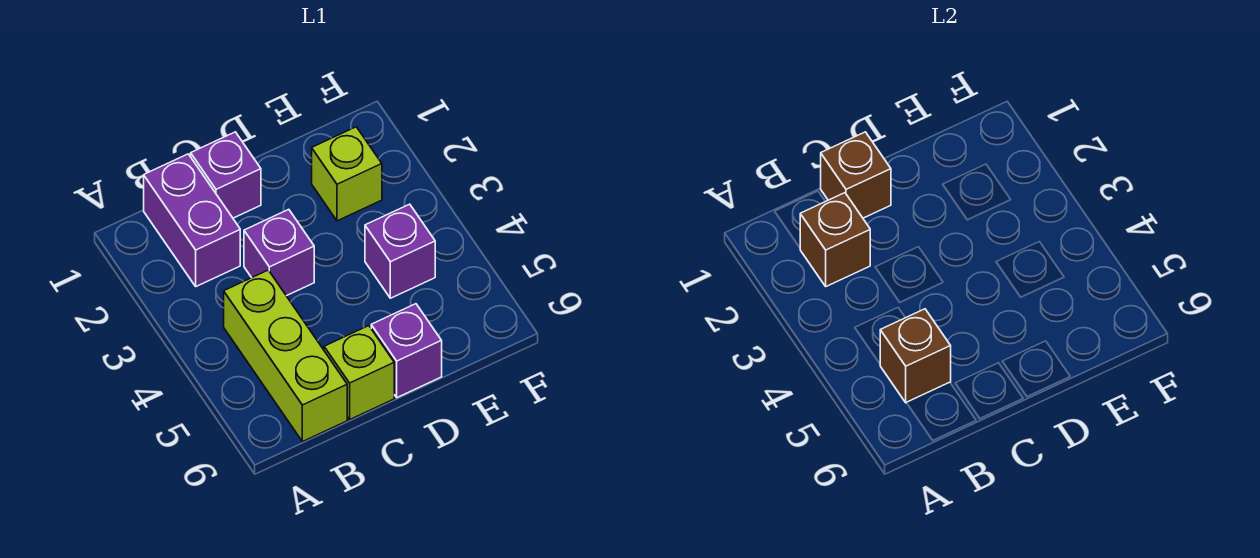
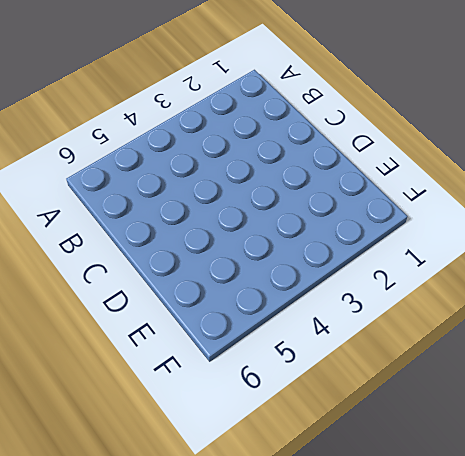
none -> purple brick B1:B2 level 1
none -> lime brick B4:B6 level 1

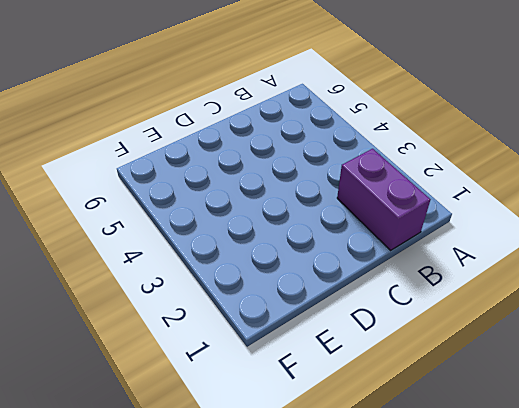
none -> lime brick B4:B6 level 1
none -> purple brick C1 level 1

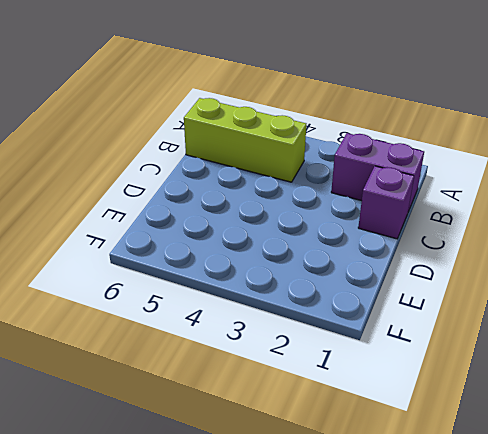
none -> purple brick C3 level 1
none -> lime brick C6 level 1

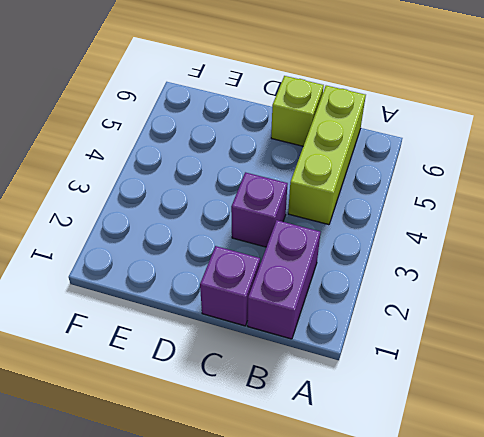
none -> purple brick D6 level 1
none -> lime brick E2 level 1

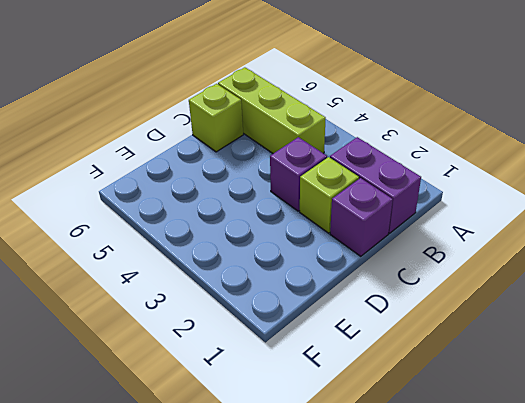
lime brick C2 level 1 -> lime brick E2 level 1
none -> purple brick D6 level 1
none -> purple brick E4 level 1

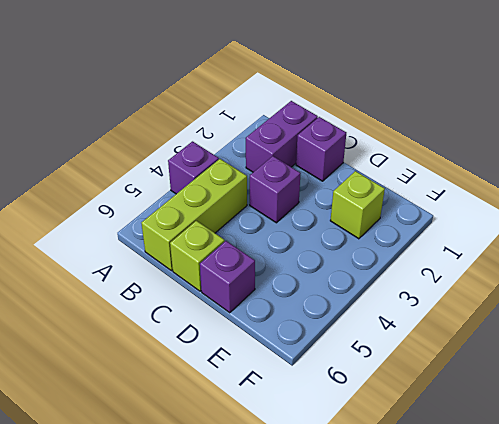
purple brick A4 level 1 -> purple brick E4 level 1
none -> brown brick B2 level 2
none -> brown brick B5 level 2

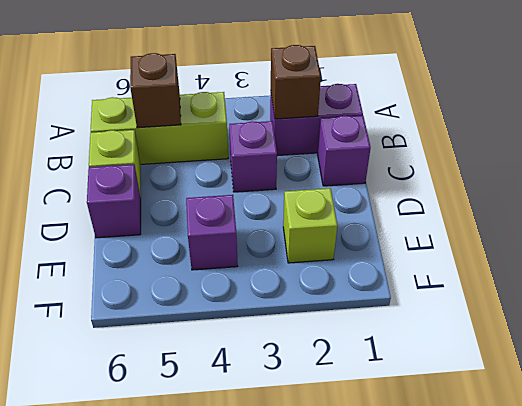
none -> brown brick C1 level 2

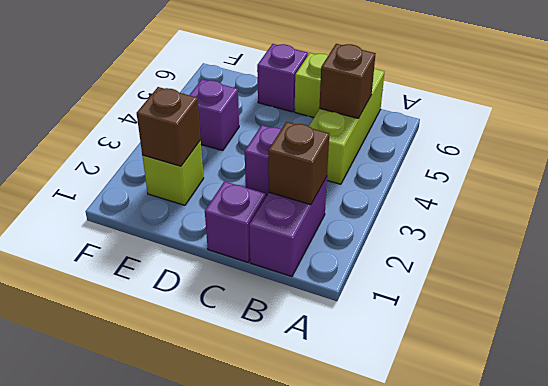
brown brick E2 level 2 -> brown brick C1 level 2

